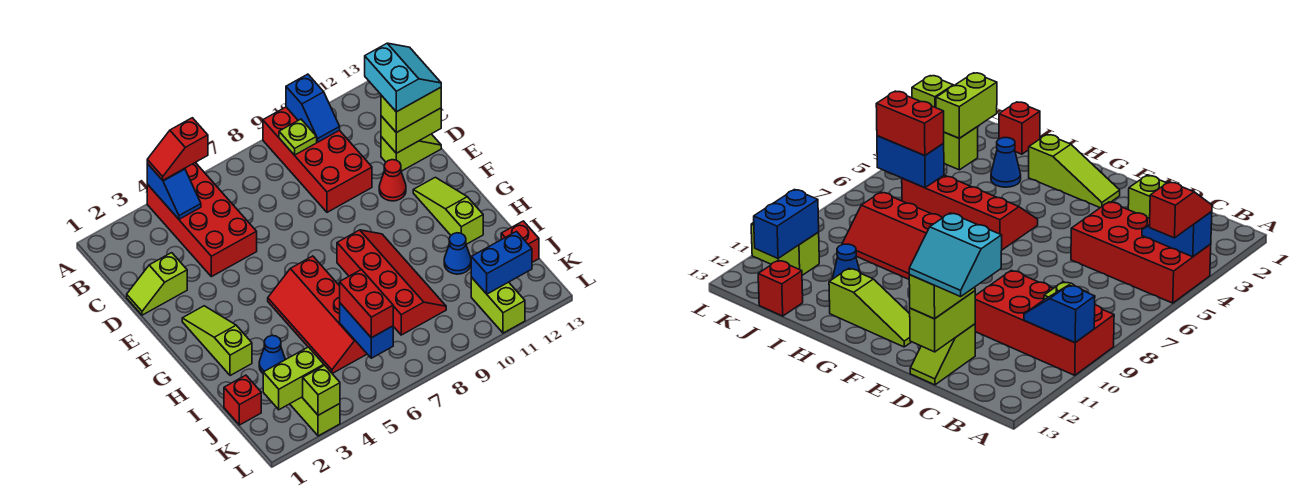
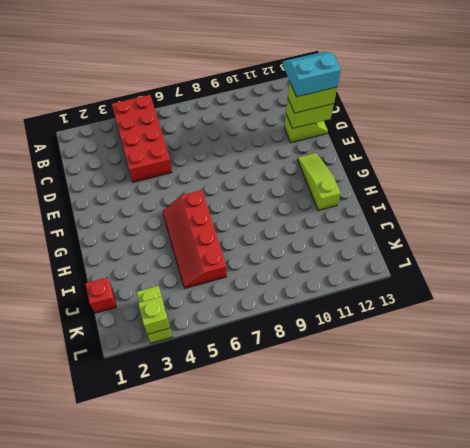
cyan slope C12:D13 level 4 top D -> cyan slope C12:D13 level 4 top 12
none -> red brick A9:D10 level 1
none -> lime slope D1:D2 level 1 top 2
none -> red cone E11 level 1

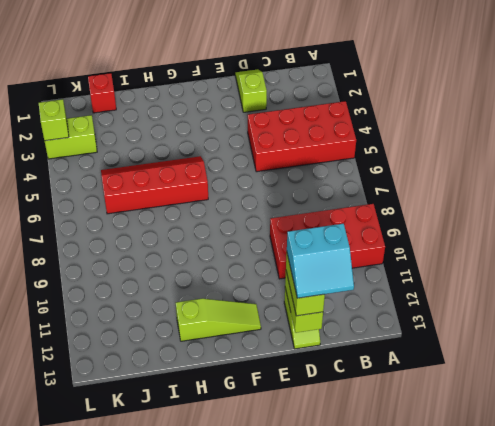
none -> red cone E11 level 1
none -> lime slope F2:H2 level 1 top H
none -> red slope G8:J9 level 1 top 8

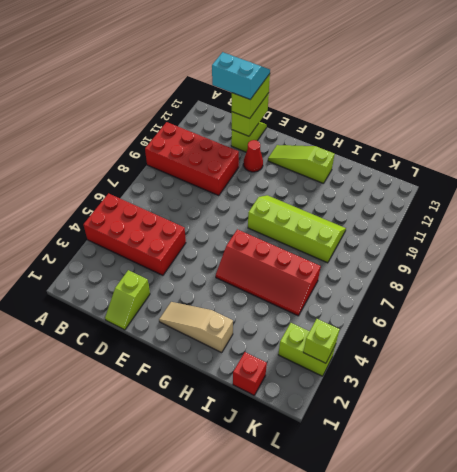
tan slope F2:H2 level 1 top H -> lime slope F2:H2 level 1 top H
lime slope G8:J9 level 1 top 8 -> red slope G8:J9 level 1 top 8
none -> blue cone I3 level 1
none -> blue cone I11 level 1
none -> red brick J13 level 1

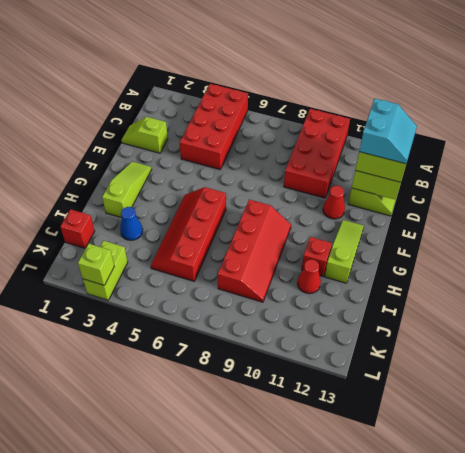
red brick H11 level 1 -> red brick J13 level 1
red cone I11 level 1 -> blue cone I11 level 1
none -> lime brick K11:L11 level 1
none -> blue slope A4:B4 level 2 top A
none -> blue slope A10:B10 level 2 top A

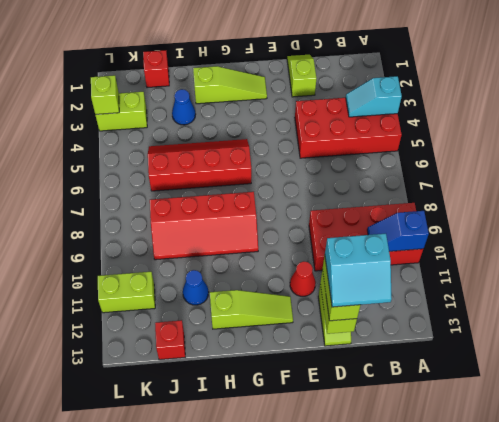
cyan slope A4:B4 level 2 top A -> blue slope A4:B4 level 2 top A
none -> lime plate B9 level 2
none -> blue brick J6:K6 level 2
none -> lime brick K2:K3 level 2

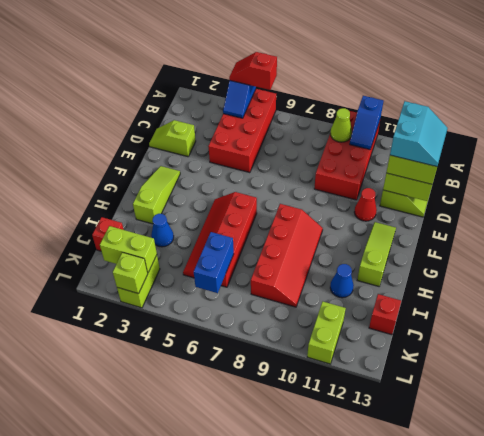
lime cone B9 level 2 -> lime plate B9 level 2
none -> blue brick K11:K12 level 2
none -> red brick J6:K6 level 3

